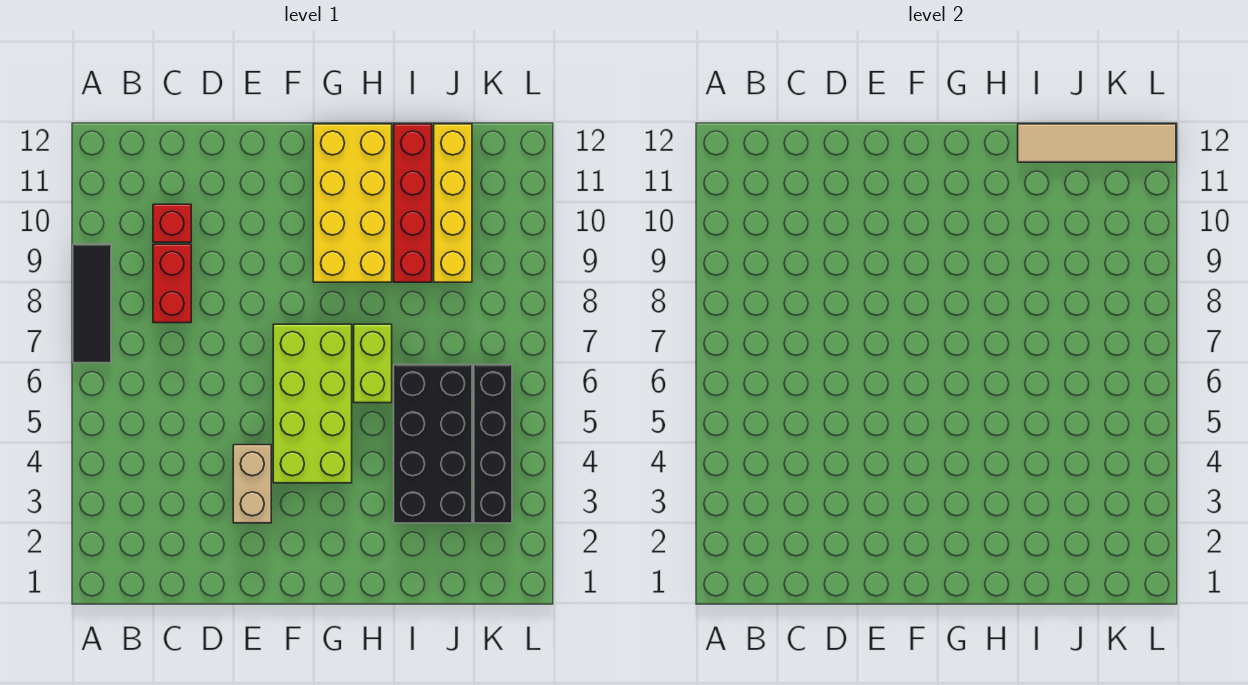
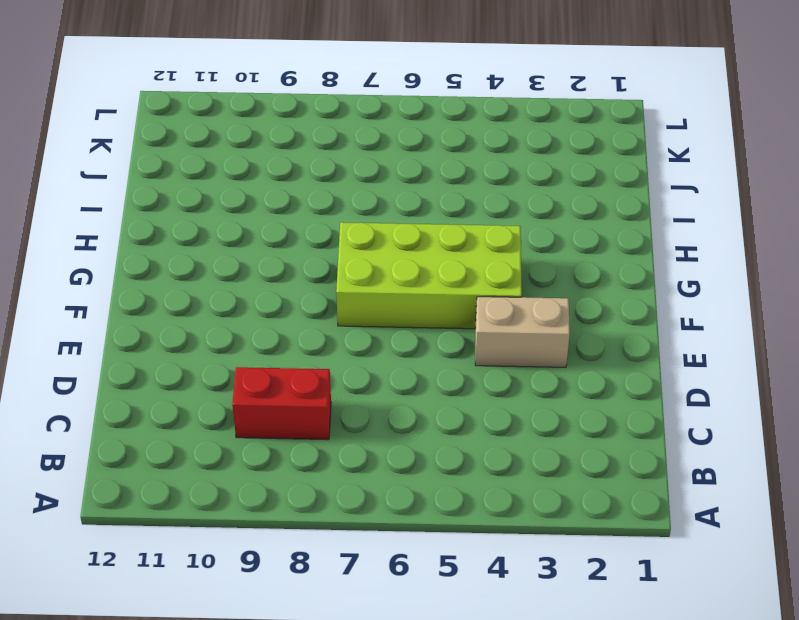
none -> black tile A7:A9 level 1
none -> red brick C10 level 1
none -> yellow brick G9:H12 level 1

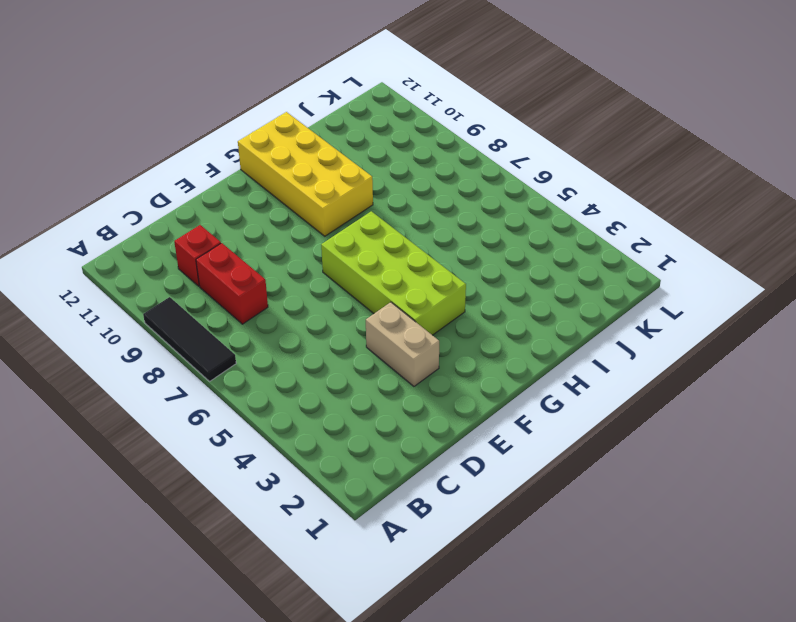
none -> lime brick H6:H7 level 1
none -> black brick I3:J6 level 1
none -> red brick I9:I12 level 1

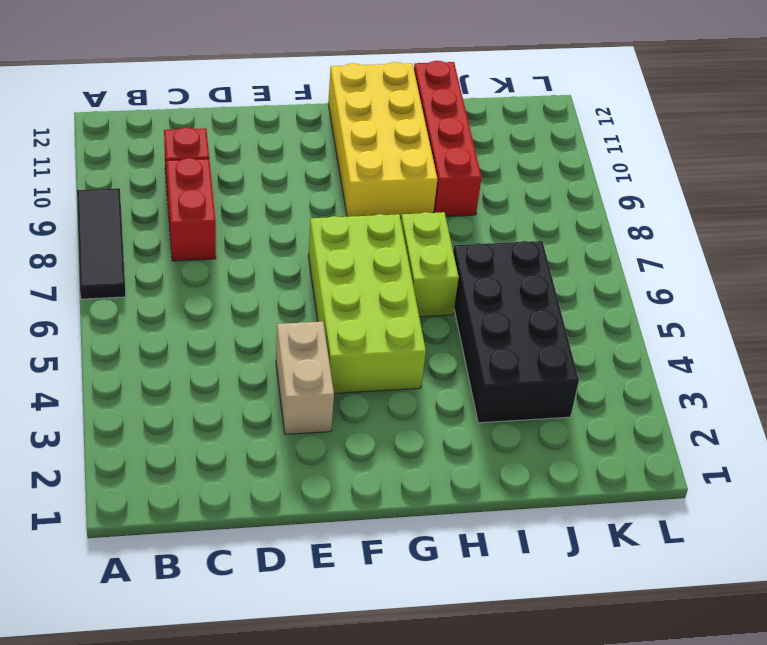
none -> yellow brick J9:J12 level 1
none -> black brick K3:K6 level 1
none -> tan tile I12:L12 level 2

